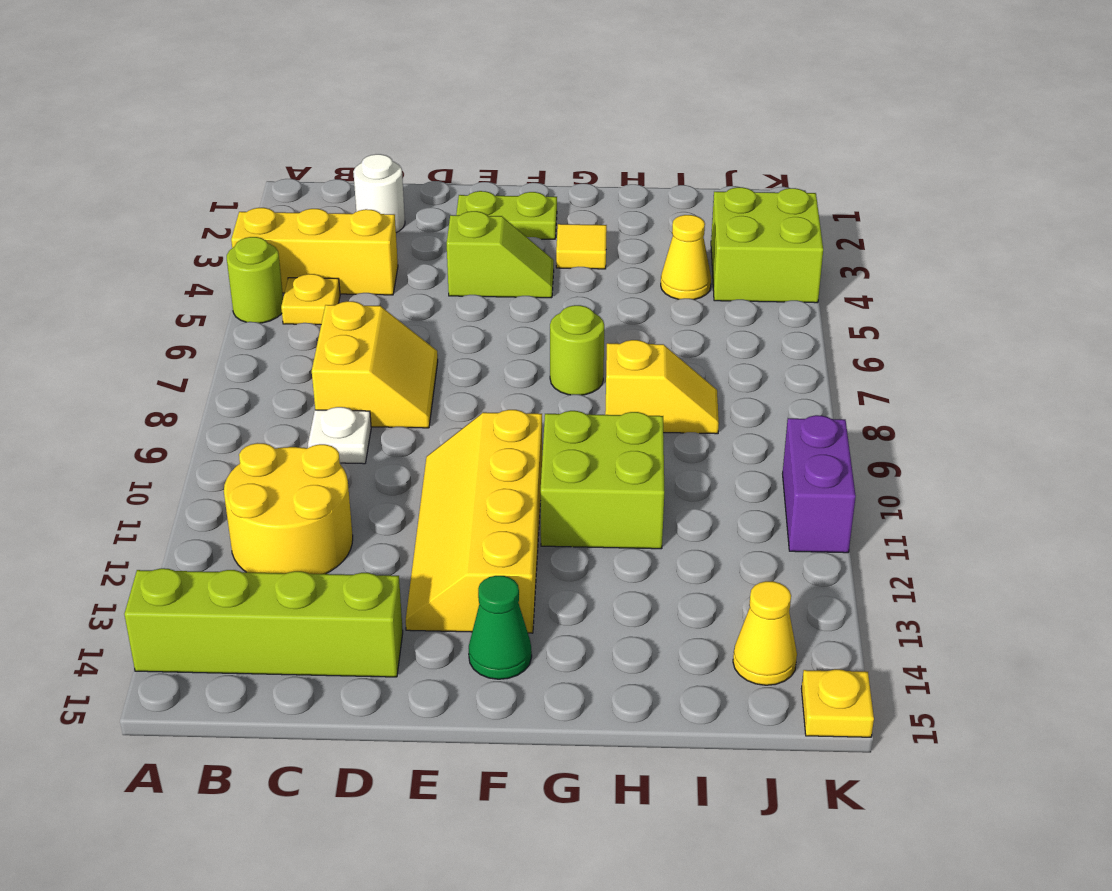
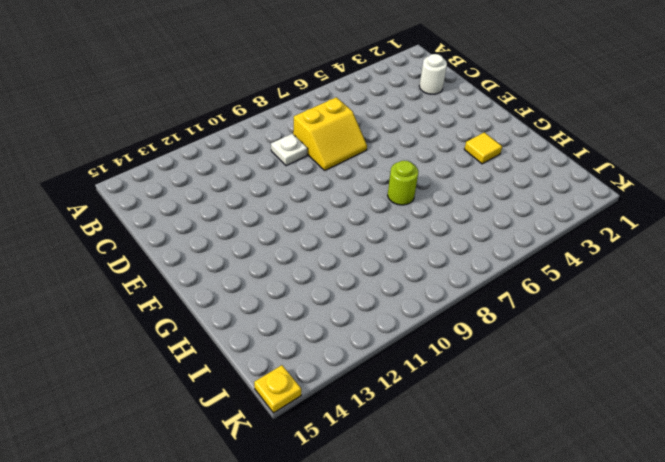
none -> yellow brick A4:C4 level 1
none -> lime round brick A5 level 1
none -> lime brick A14:D14 level 1

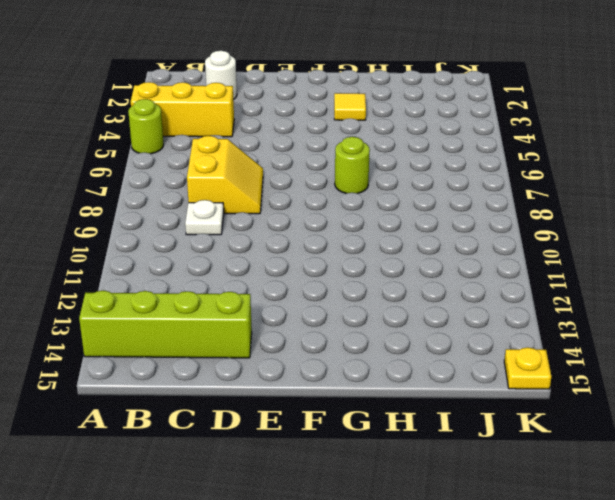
none -> yellow plate B5 level 1
none -> yellow round brick B11:C12 level 1
none -> lime plate E2:F2 level 1

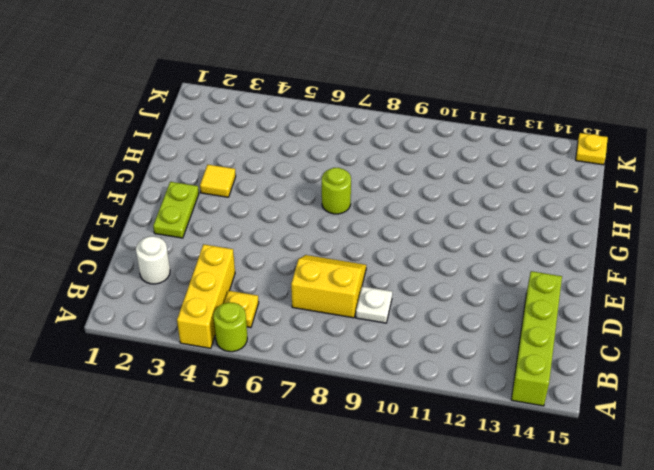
none -> yellow round brick B11:C12 level 1
none -> lime slope E4:F4 level 1 top E
none -> yellow slope E10:F13 level 1 top F

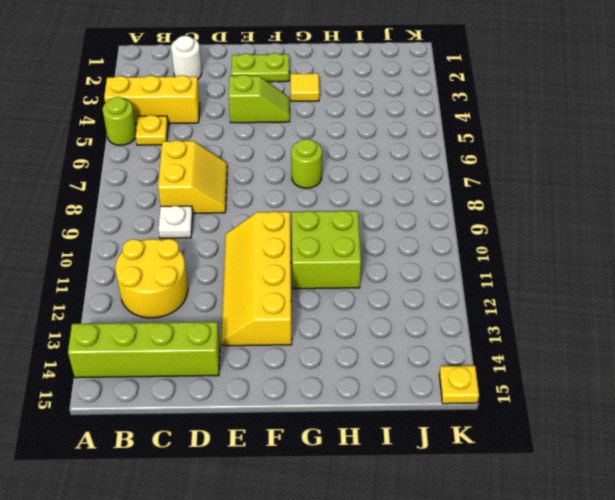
none -> green cone F14 level 1
none -> yellow slope H8:I8 level 1 top H
none -> yellow cone I4 level 1

